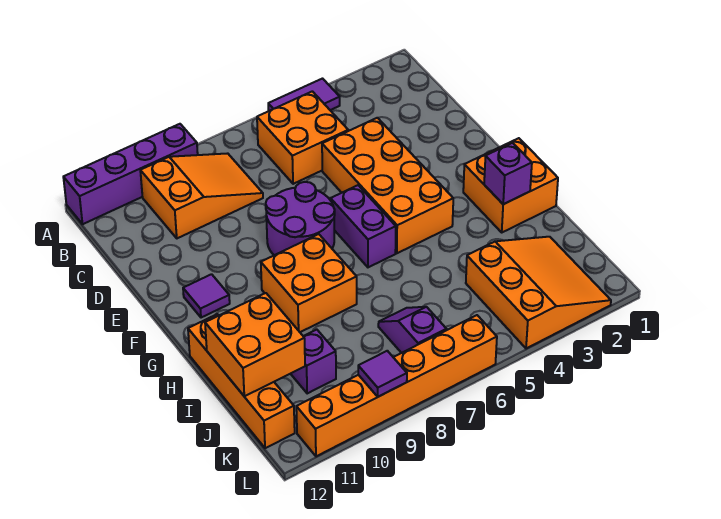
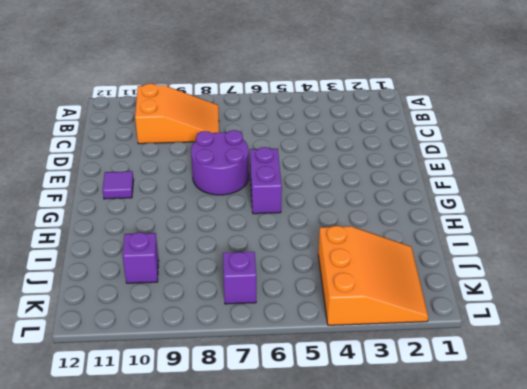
none -> purple tile A4:A5 level 1
none -> purple brick A9:A12 level 1
none -> orange brick B5:C6 level 1

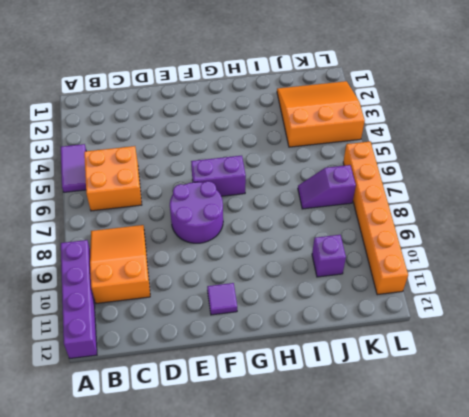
none -> orange brick D4:G5 level 1
none -> orange brick G1:H2 level 1
none -> orange brick G8:H9 level 1

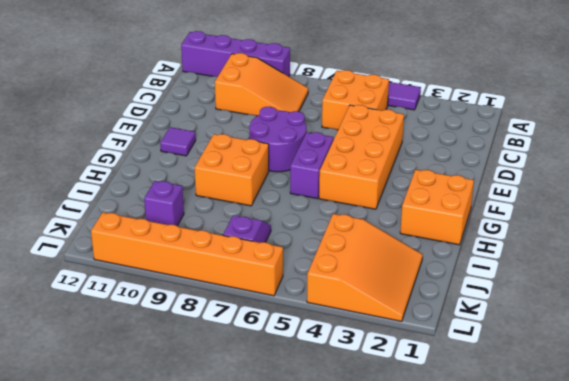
none -> orange brick H12:K12 level 1
none -> purple brick H2 level 2
none -> orange brick I11:J12 level 2

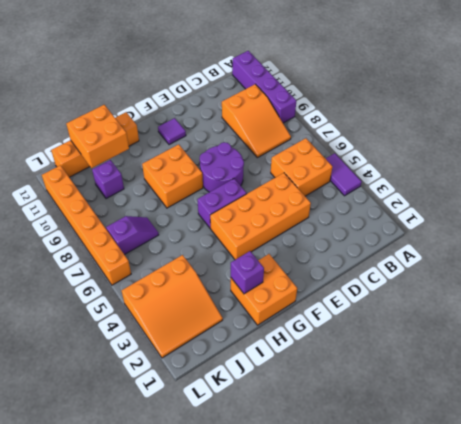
none -> purple tile L9 level 2

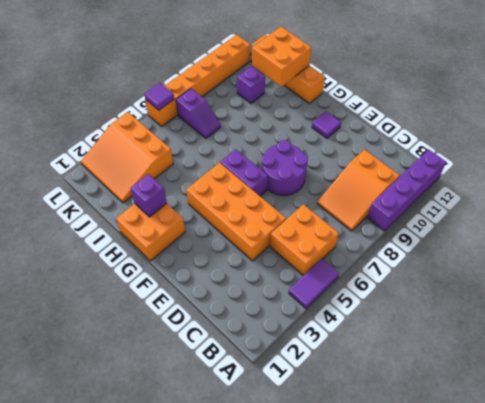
purple tile L6 level 2 -> purple tile L9 level 2
none -> orange brick G8:H9 level 1

